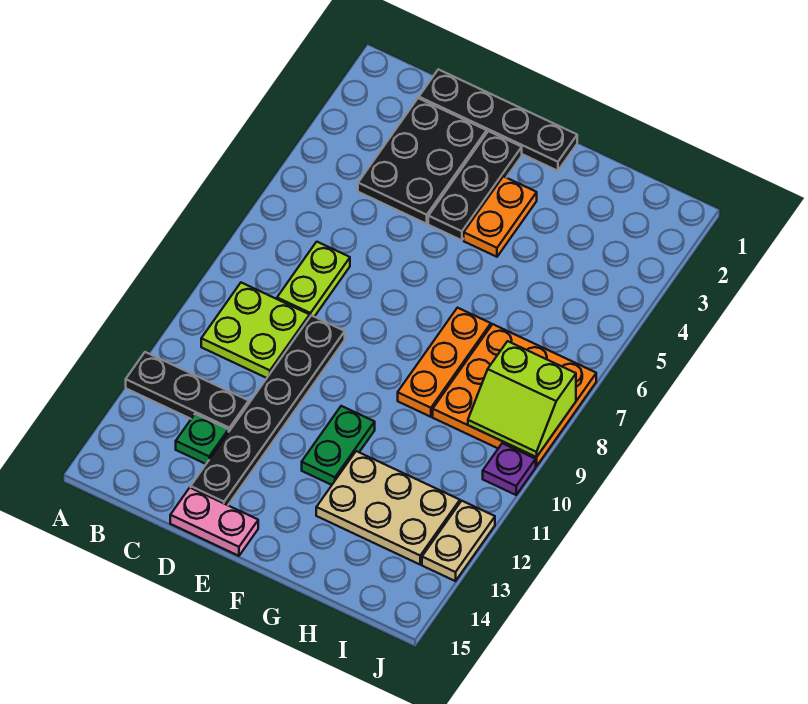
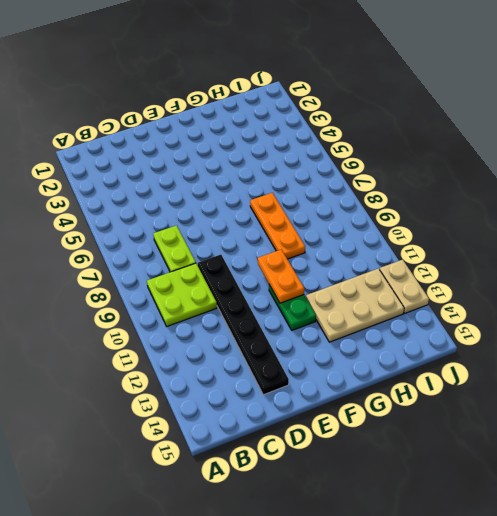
orange plate F10:F11 level 2 -> orange plate F3:F4 level 1
none -> black plate A12:C12 level 1
none -> black plate C1:F1 level 1
none -> black plate C2:D4 level 1

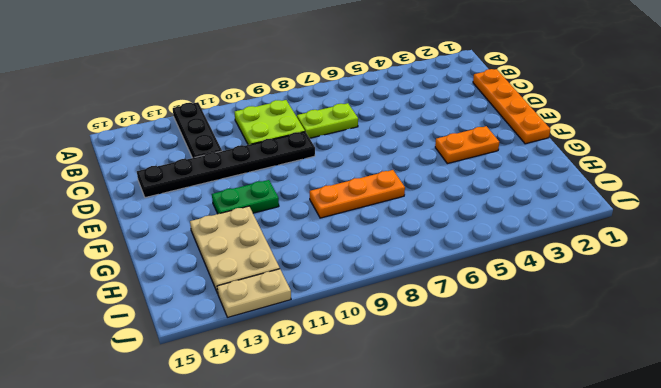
orange plate C1:F1 level 1 -> black plate C1:F1 level 1
none -> black plate C2:D4 level 1
none -> green plate C13 level 1
none -> pink plate D15:E15 level 1

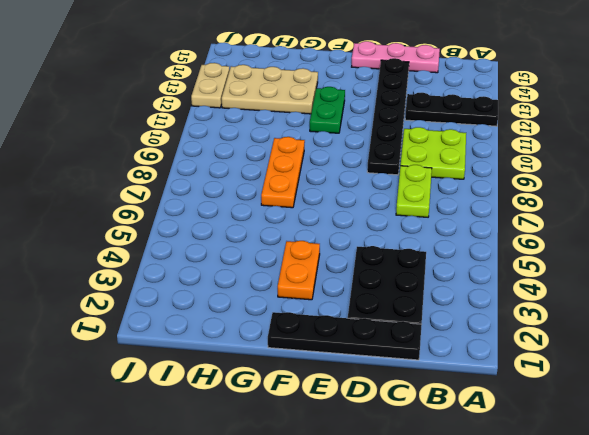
pink plate C15:E15 level 1 -> pink plate D15:E15 level 1
none -> green plate C13 level 1
none -> black plate E2:E4 level 1
none -> orange plate H7:J9 level 1

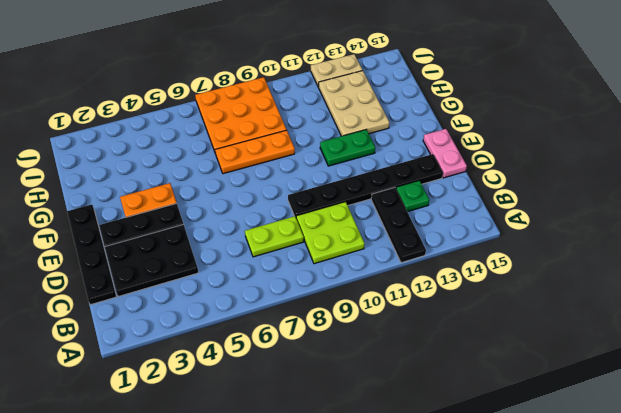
none -> purple plate J10 level 1
none -> lime slope I8:J9 level 2 top 8

